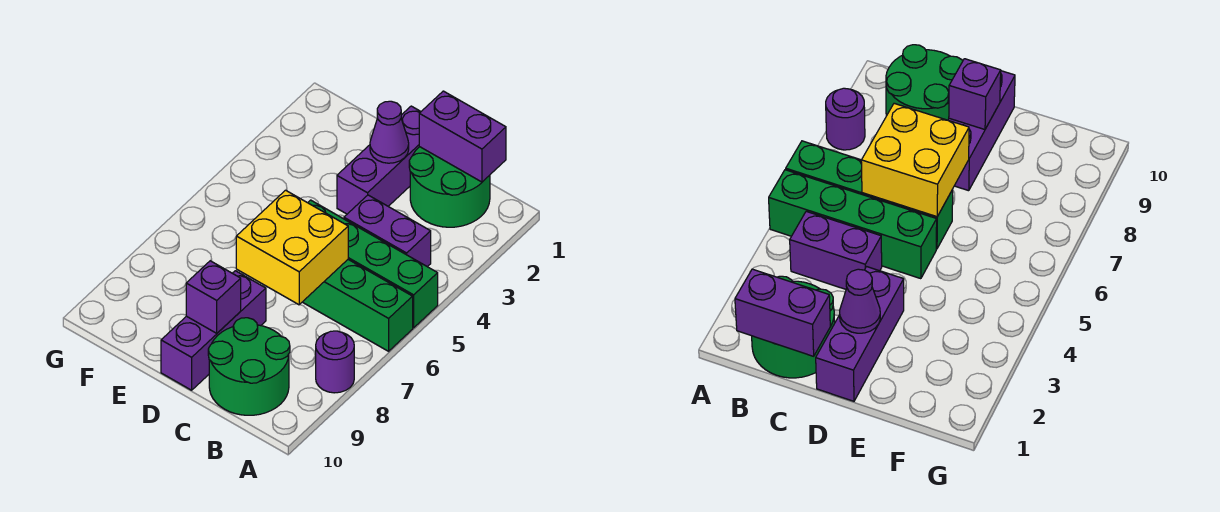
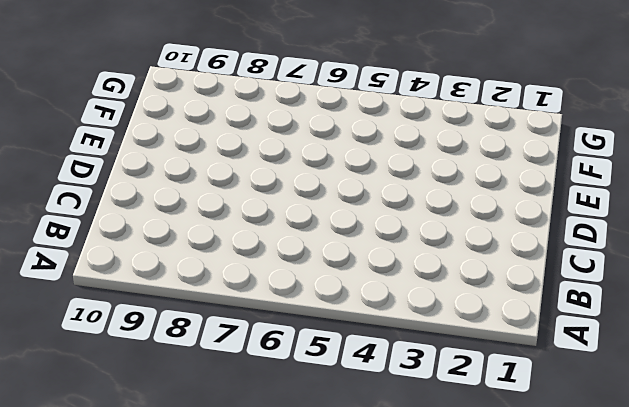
none -> green brick A5:D5 level 1
none -> green brick A6:D6 level 1
none -> purple round brick A8 level 1

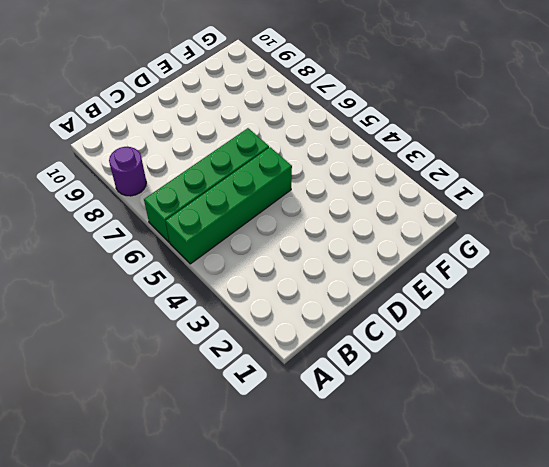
none -> green round brick B1:C2 level 1
none -> purple brick B4:C4 level 1
none -> green round brick B9:C10 level 1

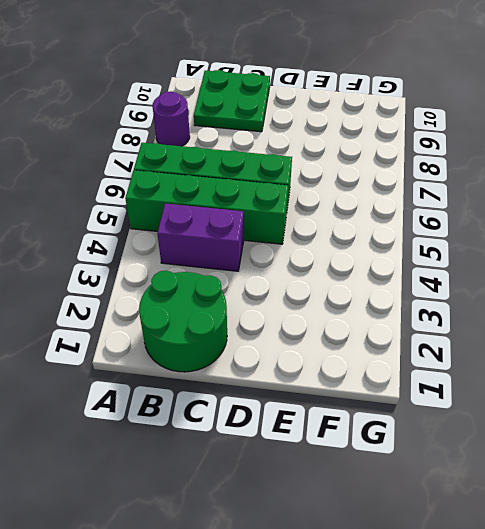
green plate B9:C10 level 1 -> green round brick B9:C10 level 1
none -> purple brick D1:D3 level 1
none -> purple brick D8:D10 level 1
none -> purple brick B1:C1 level 2

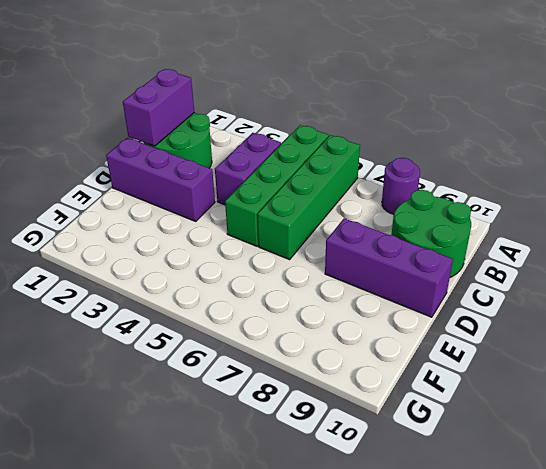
none -> yellow brick C6:D7 level 2
none -> purple cone D2 level 2
none -> purple brick D9 level 2

